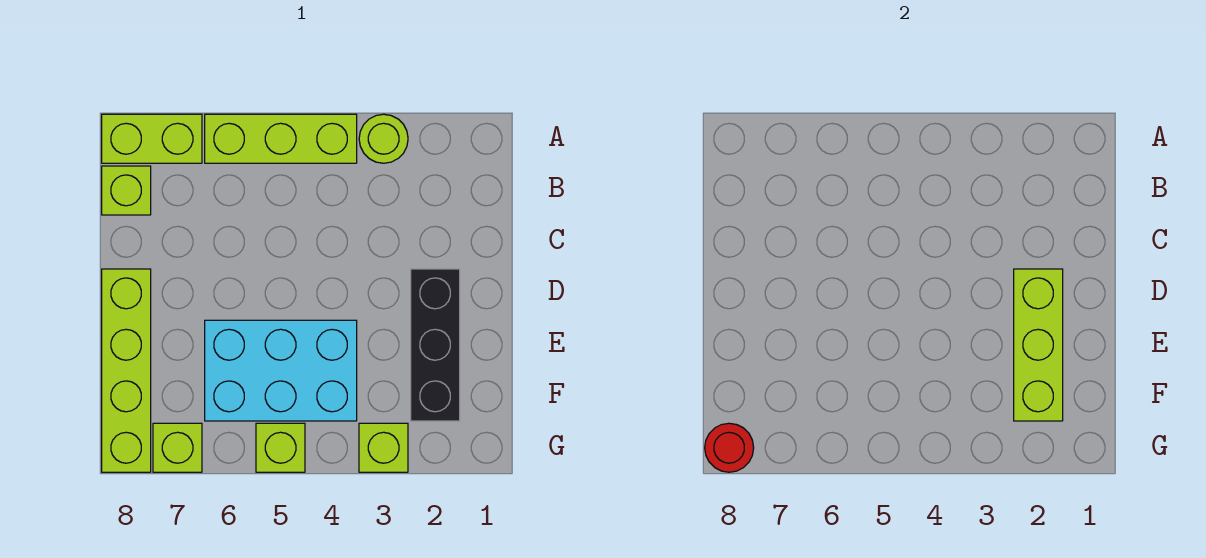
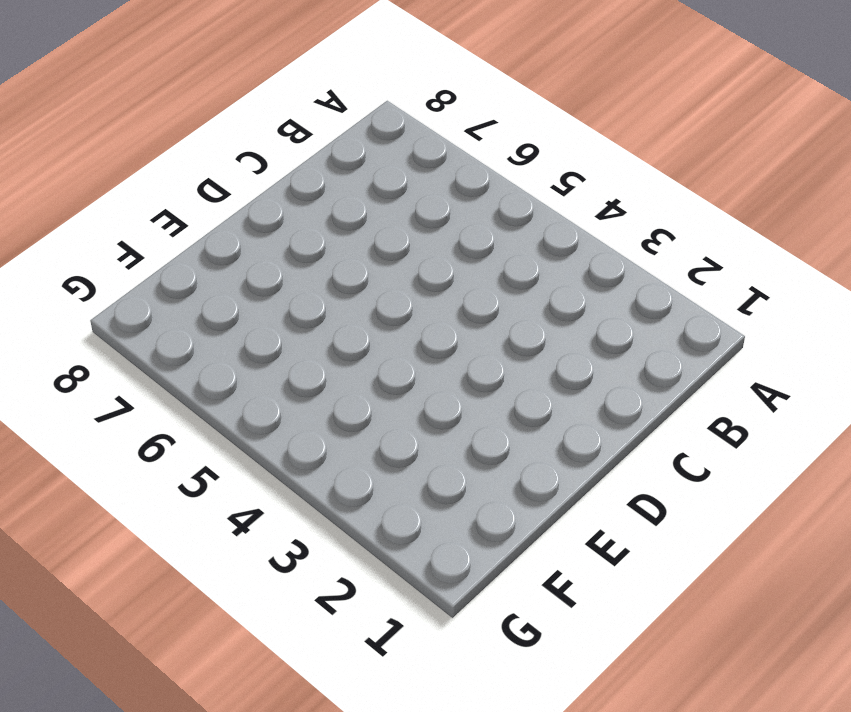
none -> lime round brick A3 level 1
none -> lime brick A4:A6 level 1
none -> lime brick A7:A8 level 1

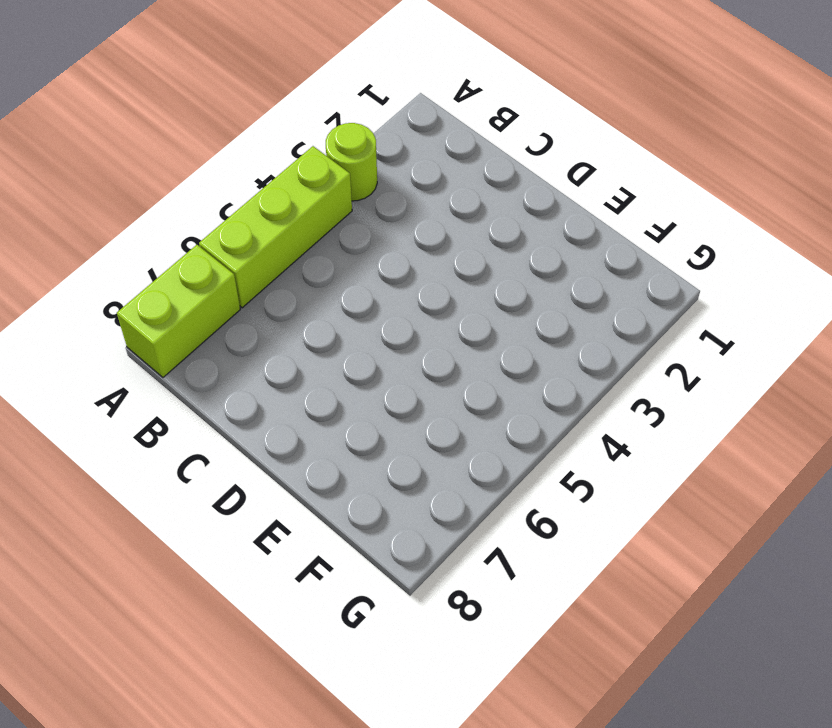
none -> lime brick B8 level 1
none -> black brick D2:F2 level 1
none -> lime brick D8:G8 level 1

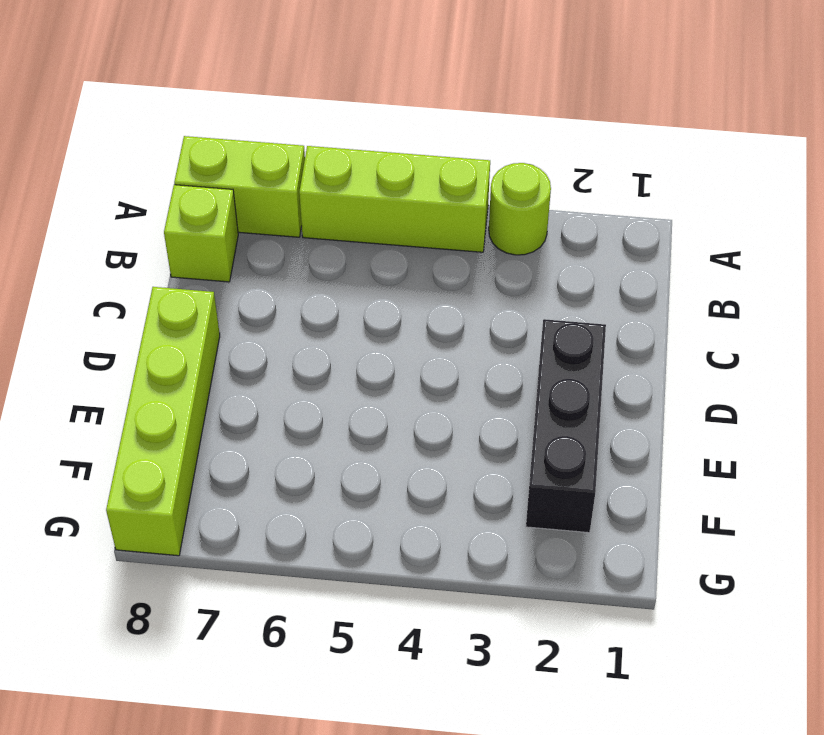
none -> cyan brick E4:F6 level 1
none -> lime brick G3 level 1
none -> lime brick G5 level 1

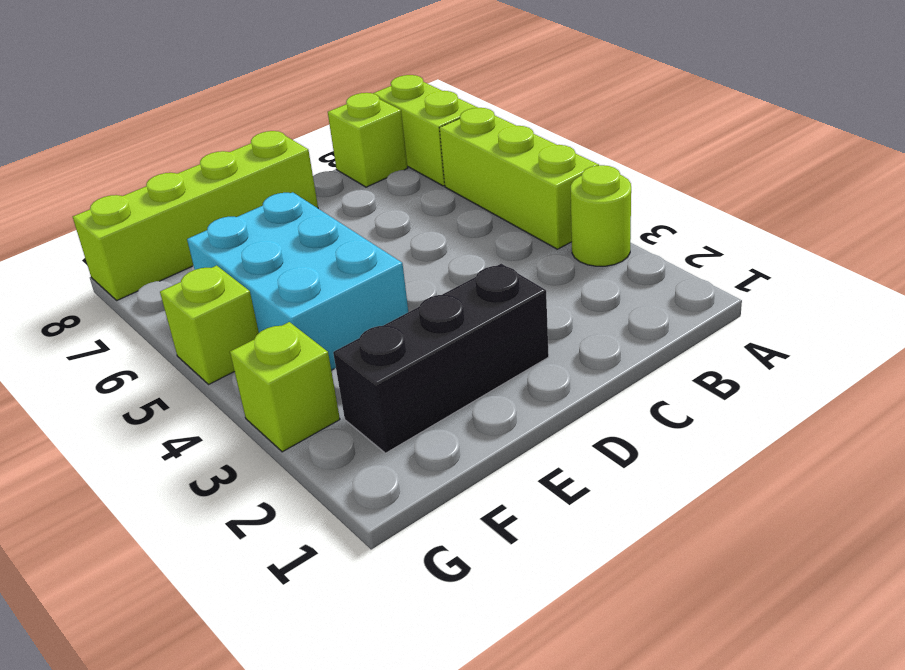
none -> lime brick G7 level 1
none -> lime brick D2:F2 level 2
none -> red round brick G8 level 2

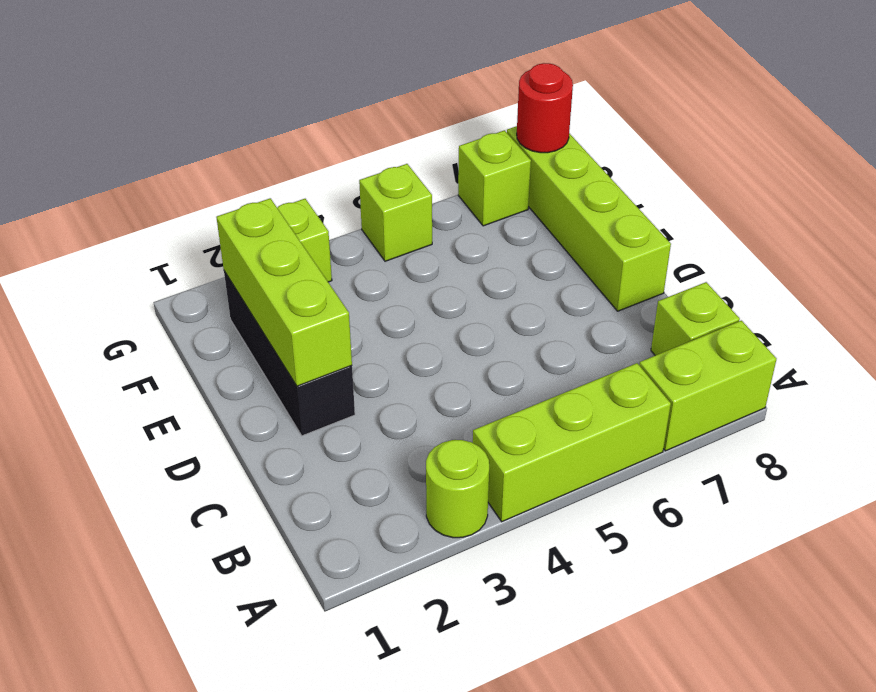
none -> cyan brick E4:F6 level 1

